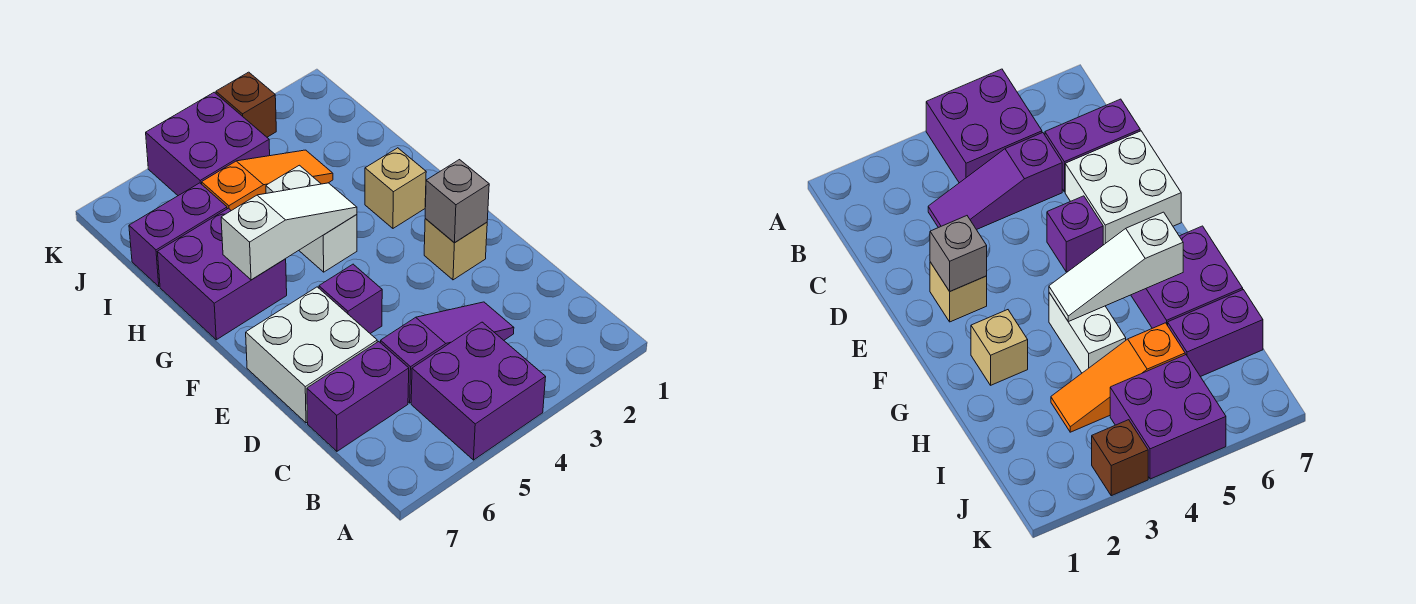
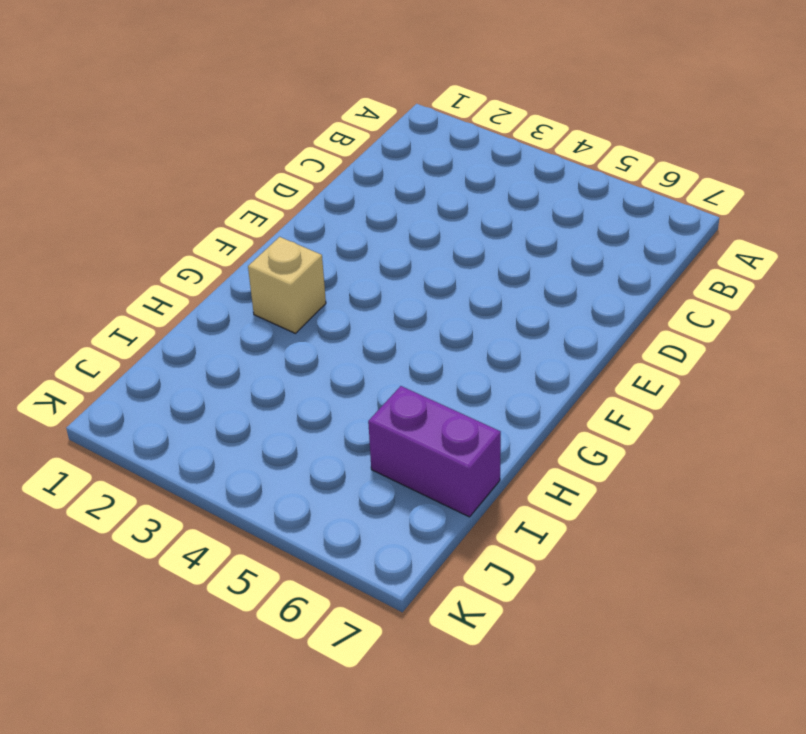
none -> purple brick A4:B5 level 1
none -> purple slope C3:C5 level 1 top 5
none -> purple brick C6:C7 level 1

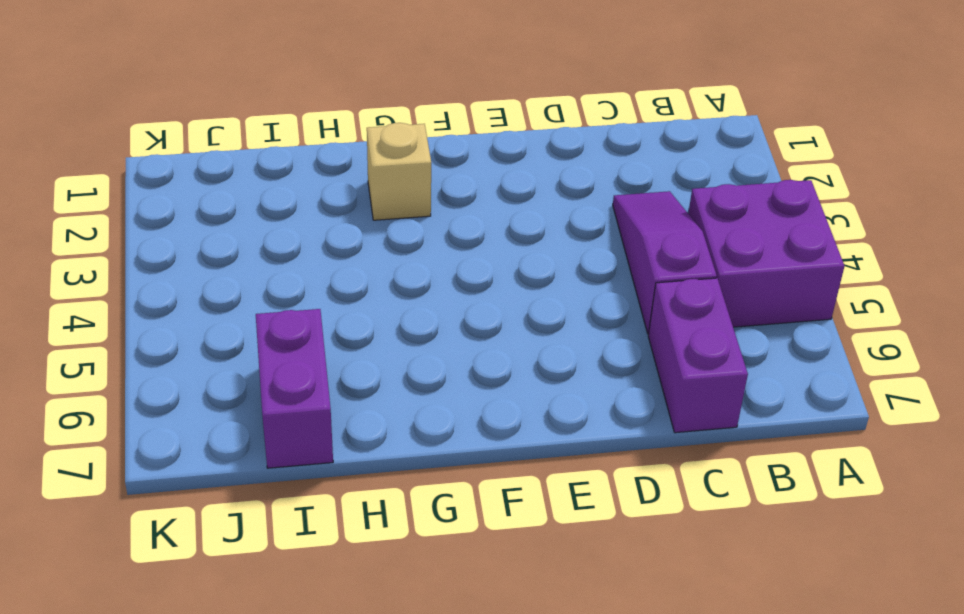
none -> white brick D6:E7 level 1
none -> tan brick E2 level 1
none -> purple brick E5 level 1

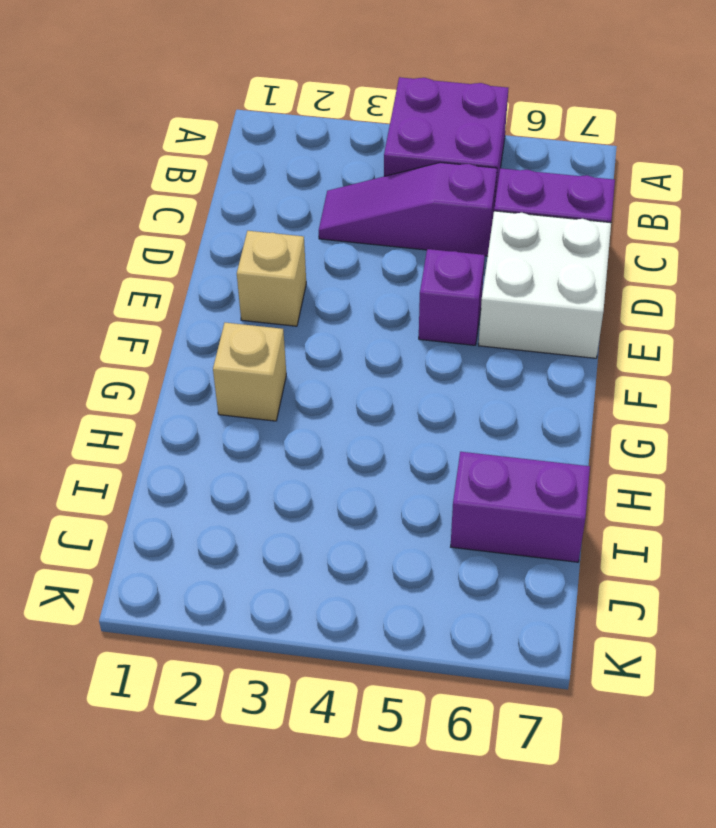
none -> white brick G4:H4 level 1
none -> purple brick G6:H7 level 1
none -> orange slope I3:I5 level 1 top 5

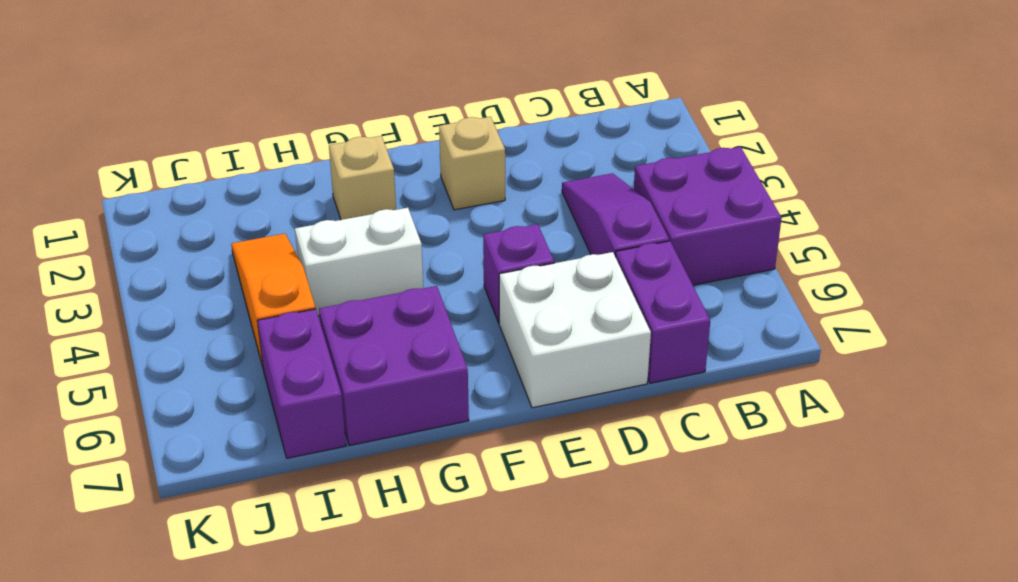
none -> purple brick J4:K5 level 1
none -> brown brick K3 level 1
none -> grey brick E2 level 2

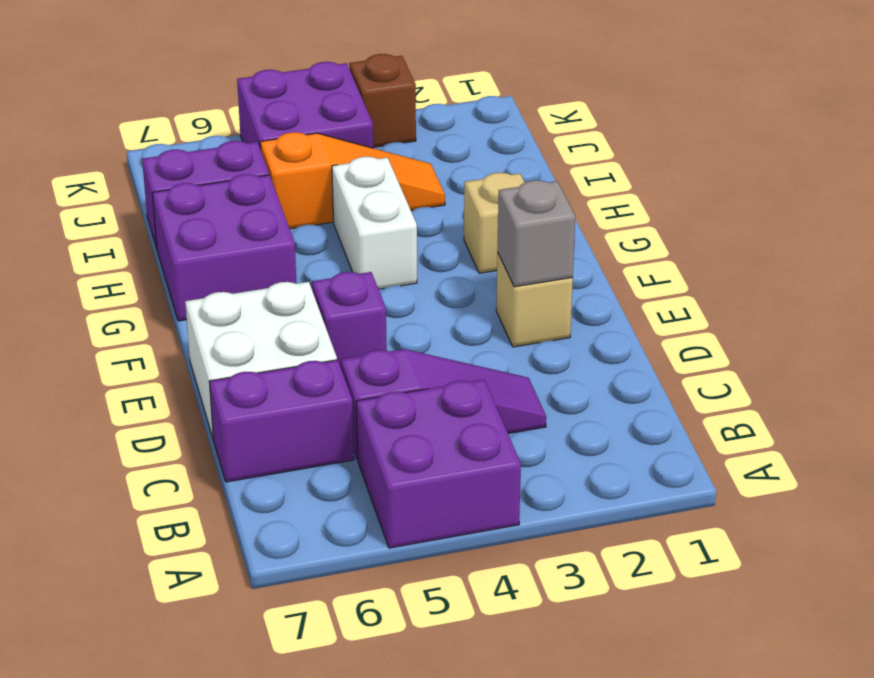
none -> white slope G4:G6 level 2 top 6

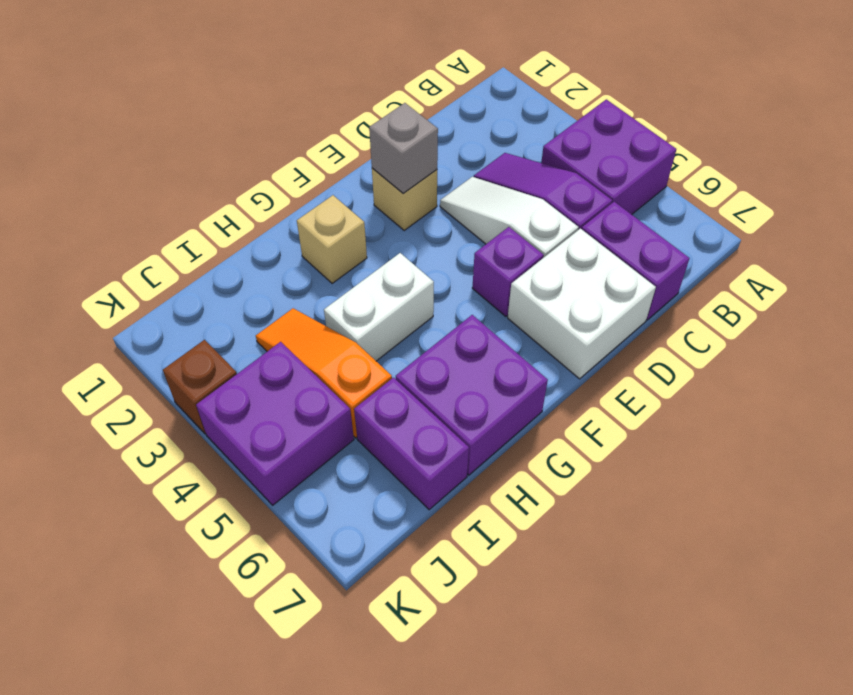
white slope D3:D5 level 1 top 5 -> white slope G4:G6 level 2 top 6

